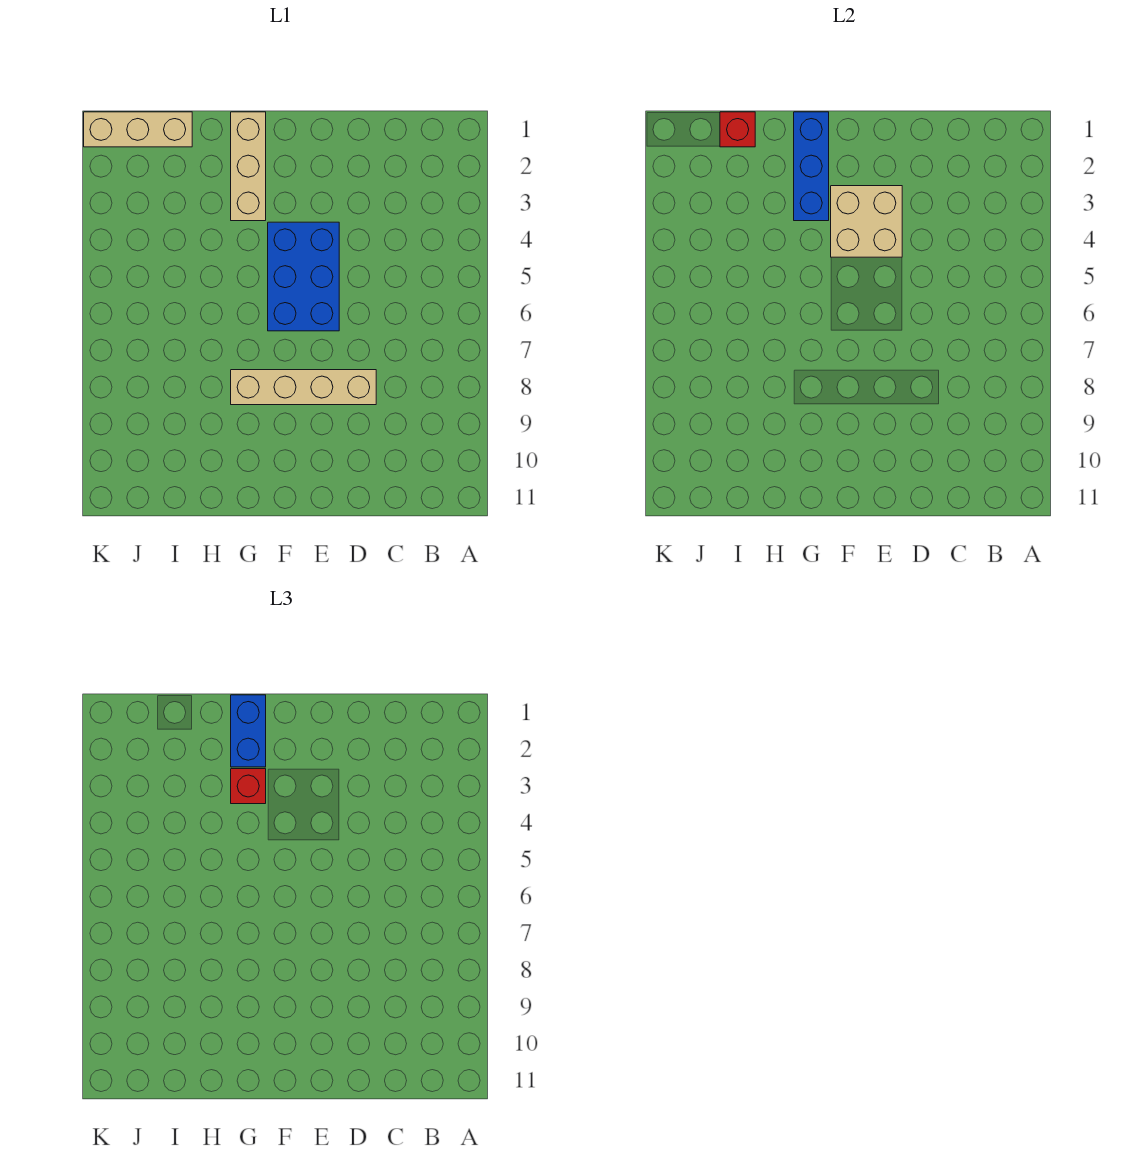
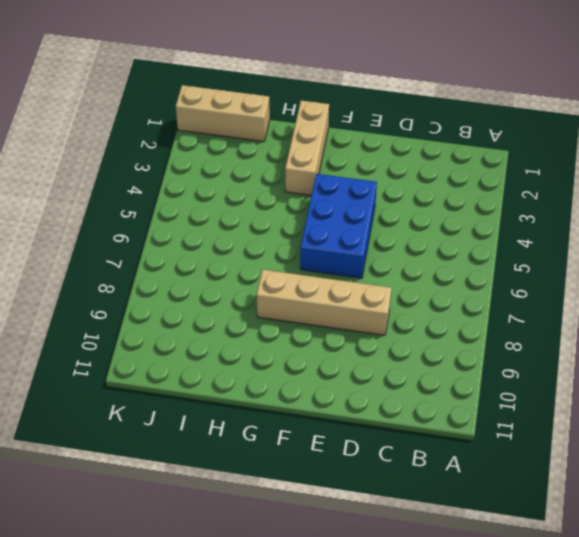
none -> tan brick E3:F4 level 2
none -> blue brick G1:G3 level 2

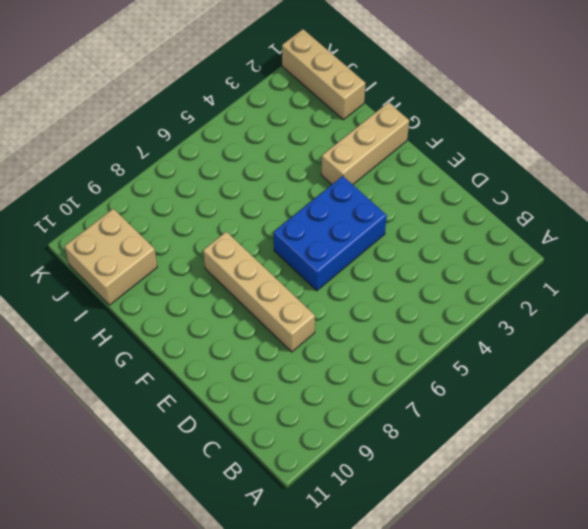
tan brick I10:J11 level 1 -> tan brick E3:F4 level 2
none -> blue brick G1:G3 level 2
none -> red brick I1 level 2

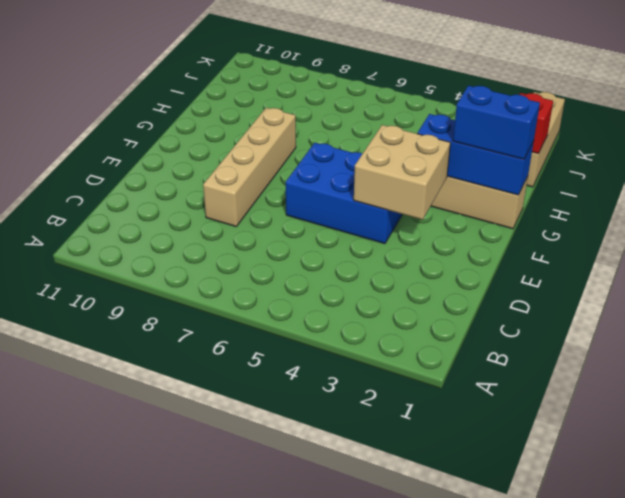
none -> red brick G3 level 3

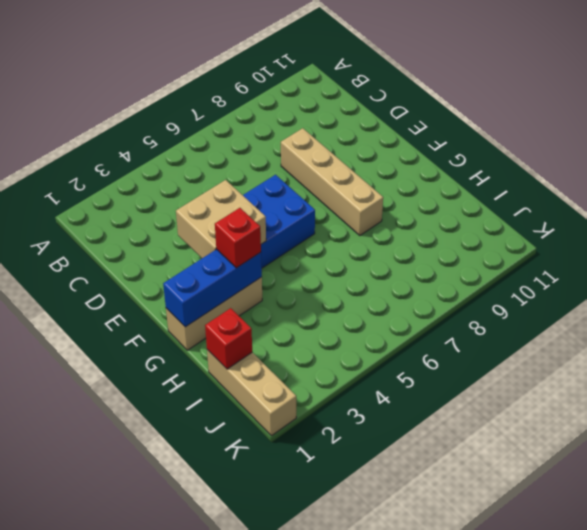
none -> blue brick G1:G2 level 3

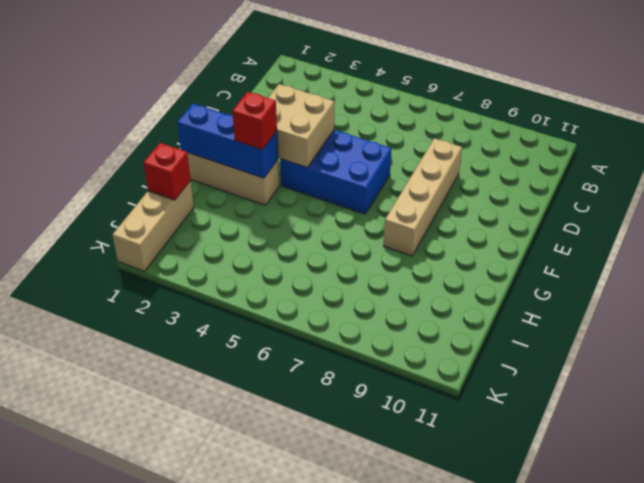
none -> blue brick G1:G2 level 3

